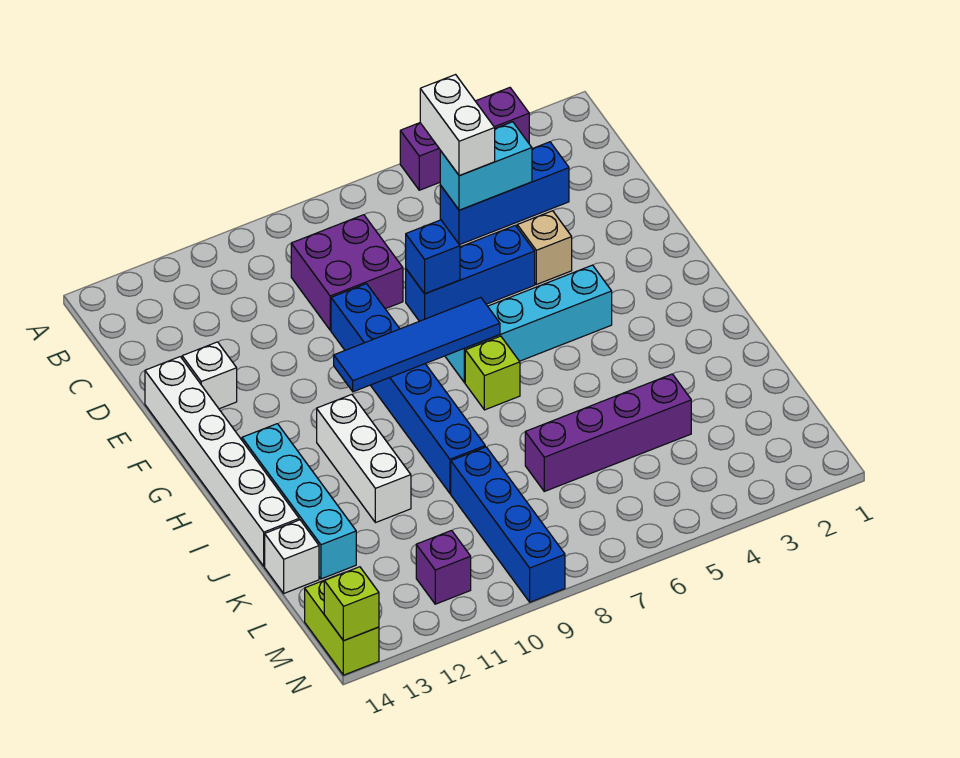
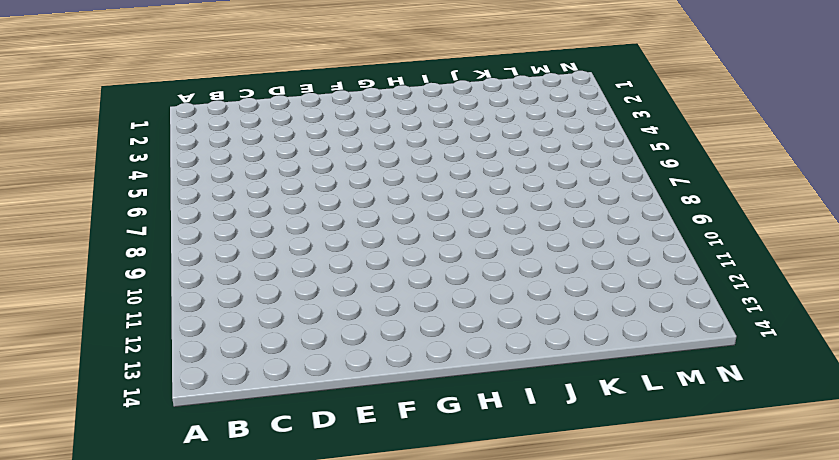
none -> purple brick A3:A5 level 1
none -> blue brick C3:C5 level 1
none -> purple brick C8:D9 level 1

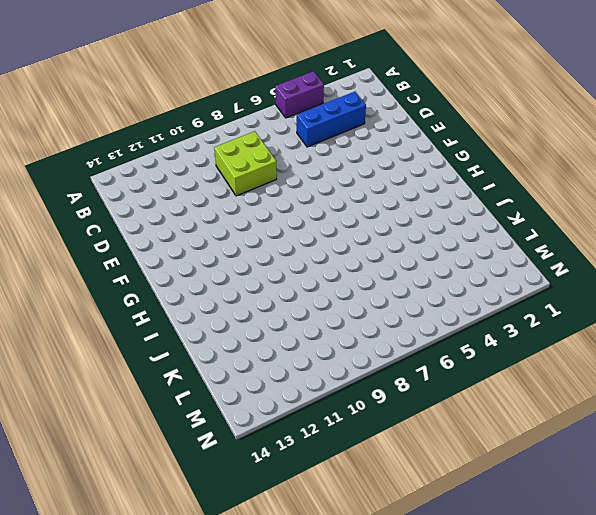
purple brick A4:A5 level 1 -> purple brick A3:A5 level 1
lime brick C8:D9 level 1 -> purple brick C8:D9 level 1
none -> tan brick E4 level 1
none -> blue brick E5:E7 level 1
none -> blue brick E9:J9 level 1

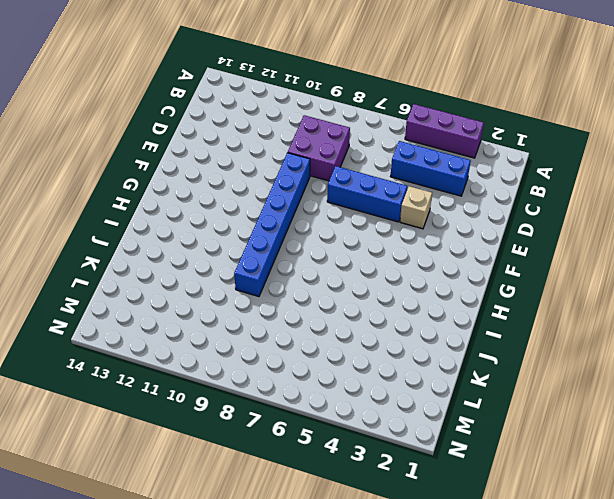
none -> white brick E13 level 1
none -> white brick E14:J14 level 1
none -> cyan brick G4:G7 level 1

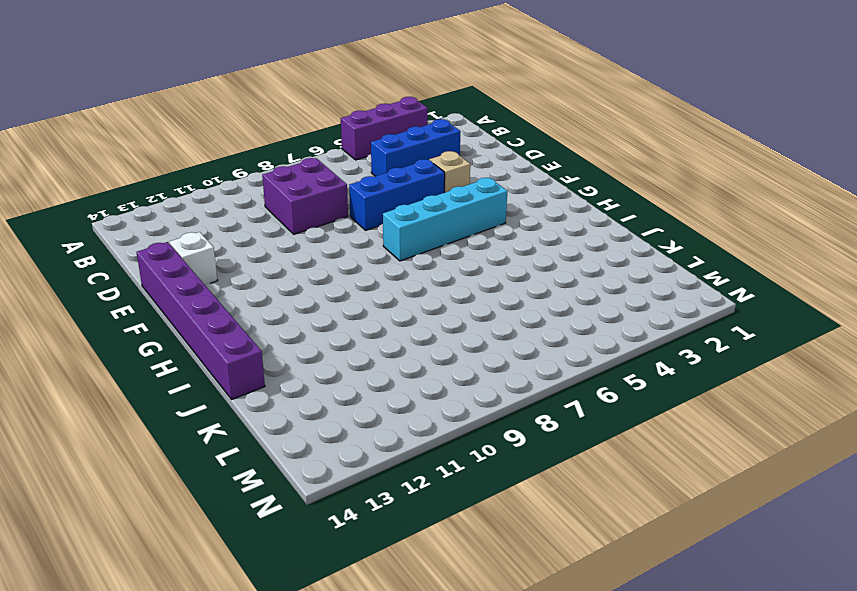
purple brick E14:J14 level 1 -> white brick E14:J14 level 1
none -> blue brick E9:J9 level 1
none -> lime brick H7 level 1
none -> white brick H11:J11 level 1

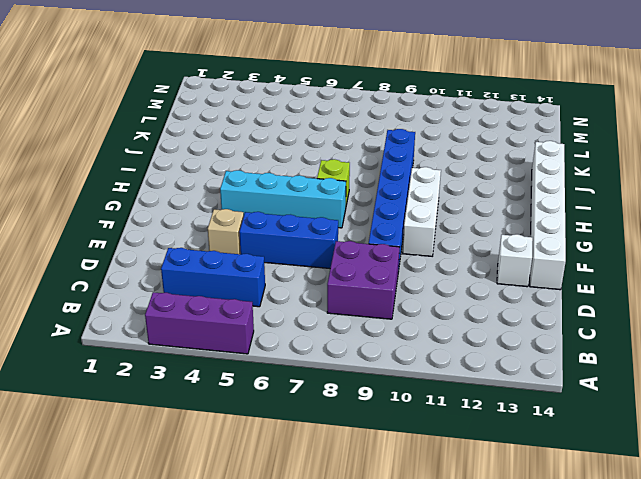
white brick F10:H10 level 1 -> white brick H11:J11 level 1
none -> cyan brick H13:K13 level 1
none -> purple brick K4:K7 level 1
none -> blue brick K9:N9 level 1

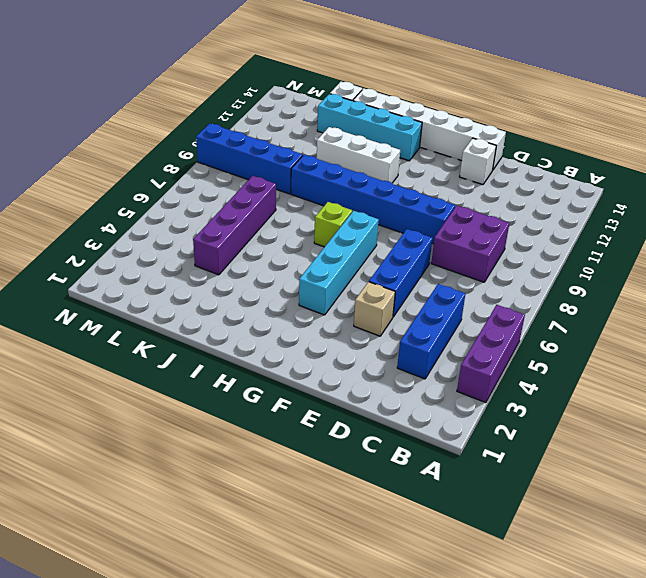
none -> purple brick M11 level 1
none -> lime brick M14:N14 level 1
none -> cyan brick C4:C5 level 2

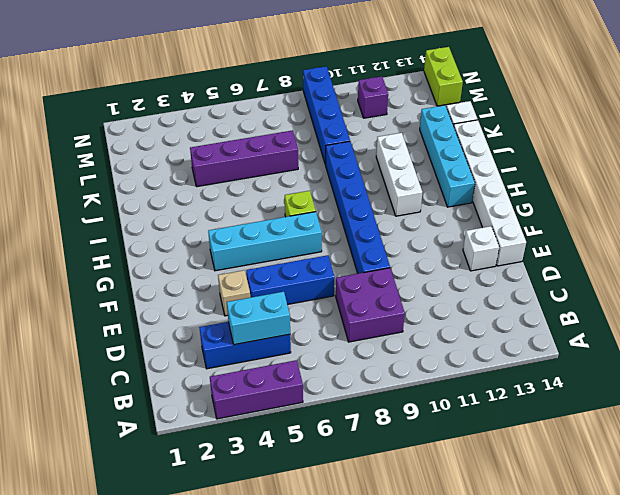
none -> blue brick E7 level 2
none -> blue tile G7:G10 level 2
none -> lime brick N14 level 2

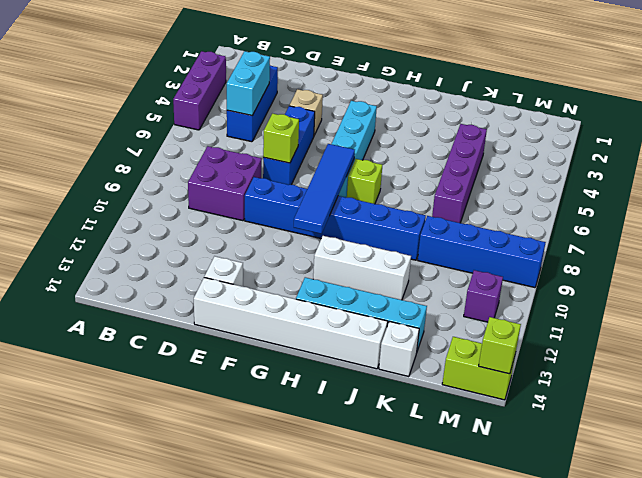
lime brick E7 level 2 -> blue brick E7 level 2
none -> white brick B5:C5 level 3

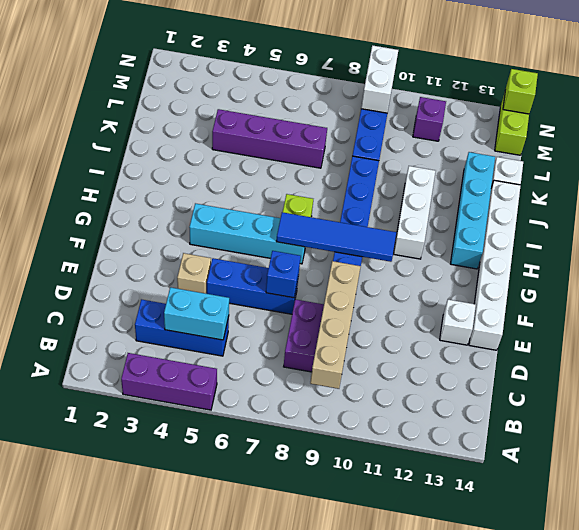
tan brick B9:E9 level 2 -> none
white brick M9:N9 level 2 -> white brick B5:C5 level 3

